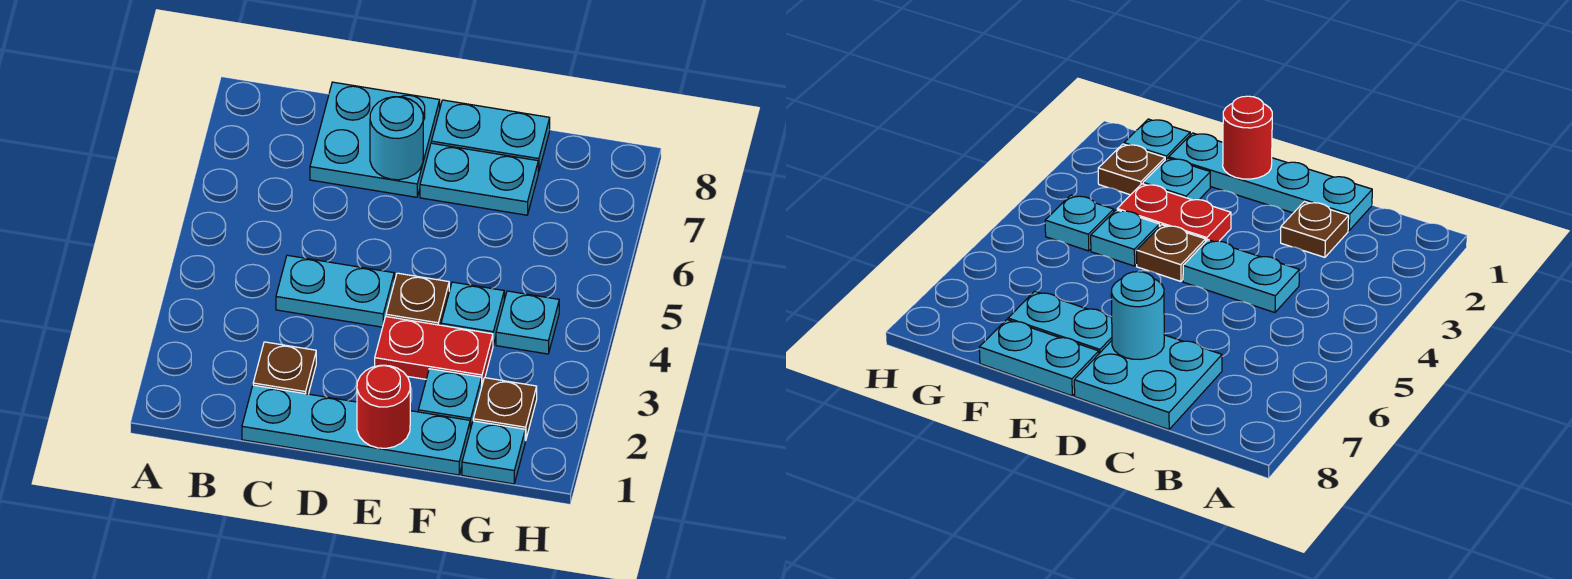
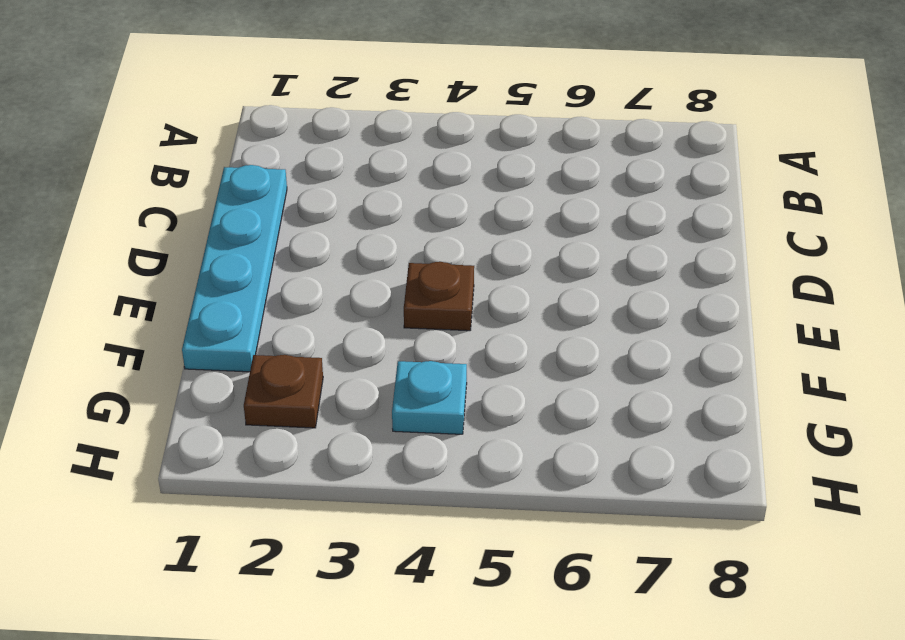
none -> brown plate C2 level 1
none -> cyan plate C4:D4 level 1
none -> cyan plate C7:D8 level 1

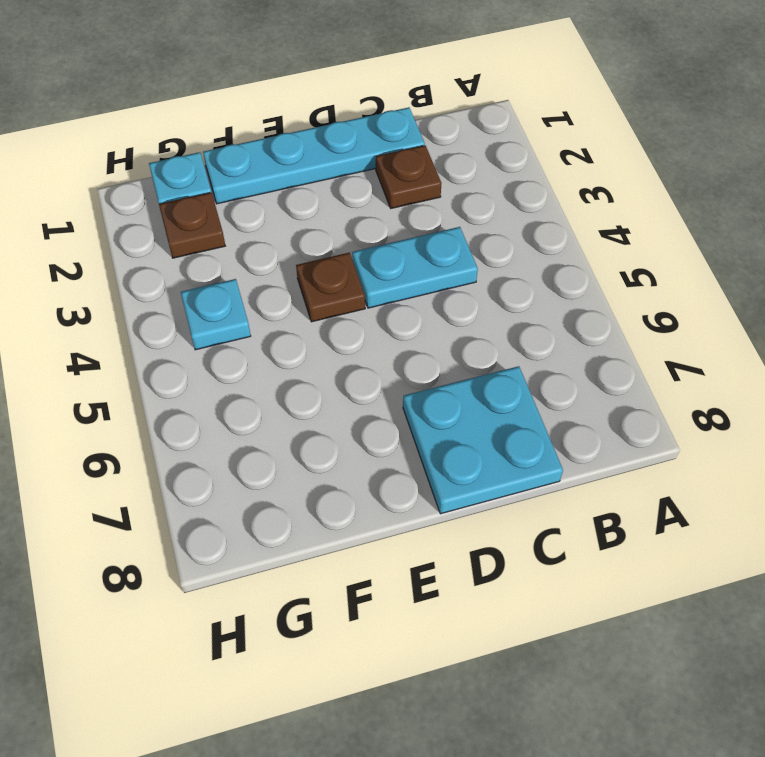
none -> red plate E3:F3 level 1
none -> cyan plate E7:F7 level 1
none -> cyan plate E8:F8 level 1

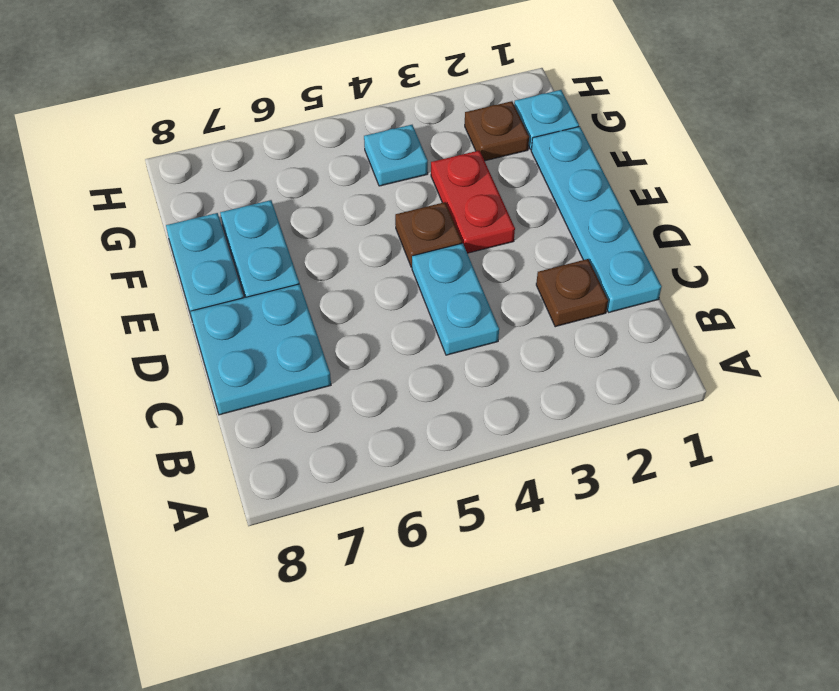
none -> cyan plate F2 level 1
none -> cyan plate F4 level 1
none -> cyan round brick D7 level 2

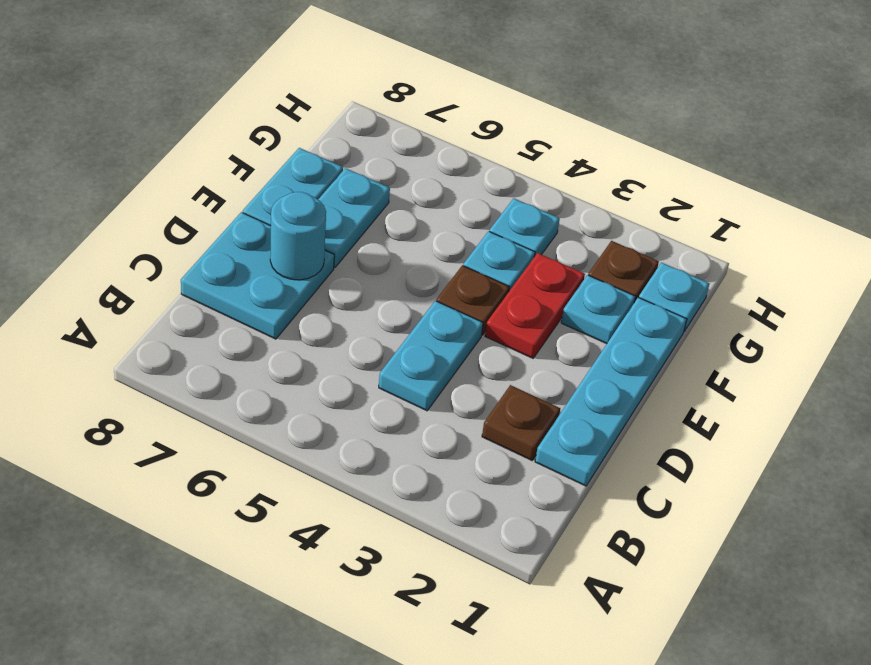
none -> red round brick E1 level 2

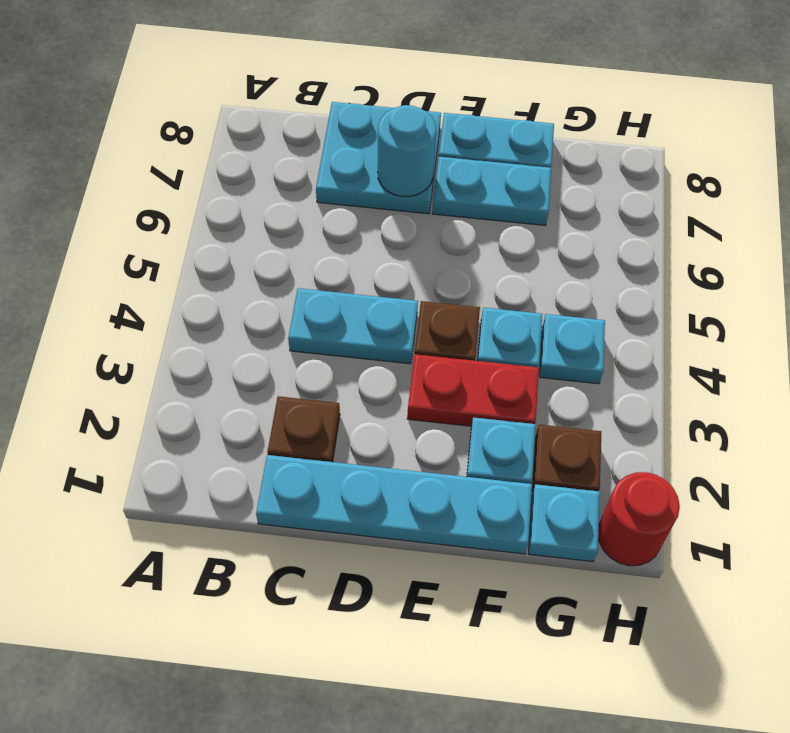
red round brick H1 level 1 -> red round brick E1 level 2

